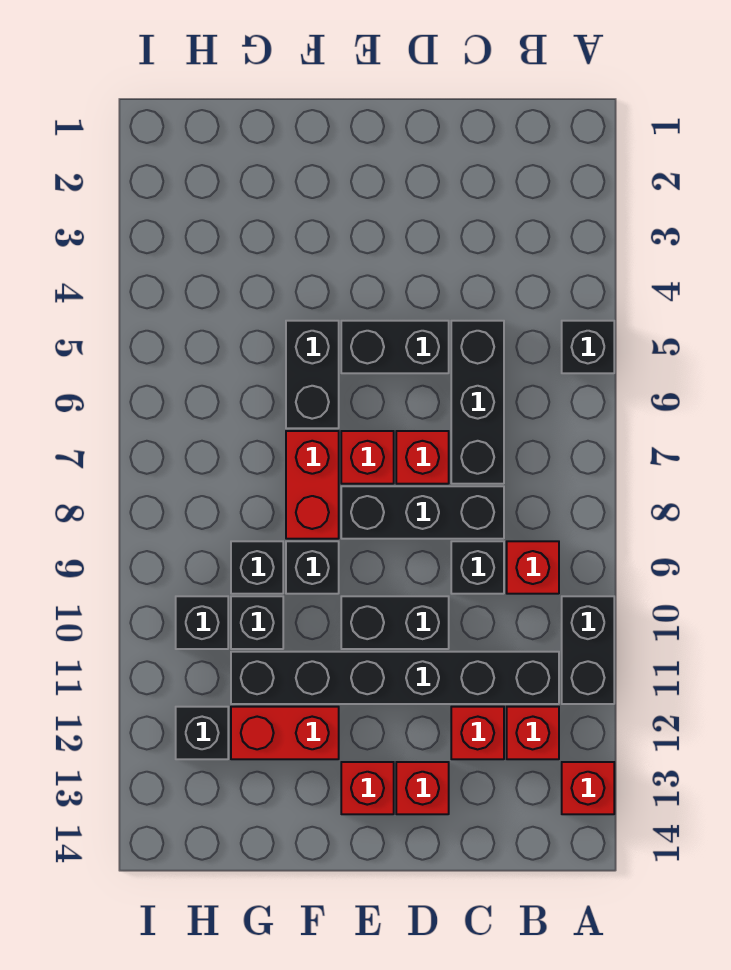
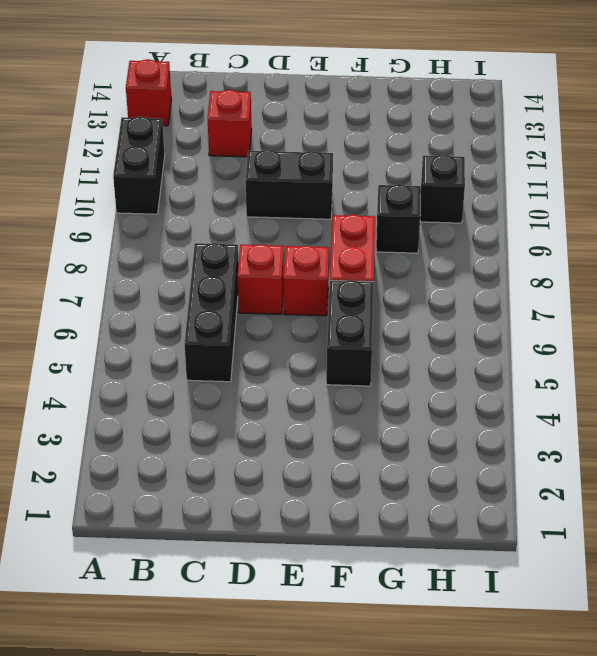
none -> black brick A5 level 1
none -> red brick B9 level 1
none -> black brick B11:G11 level 1

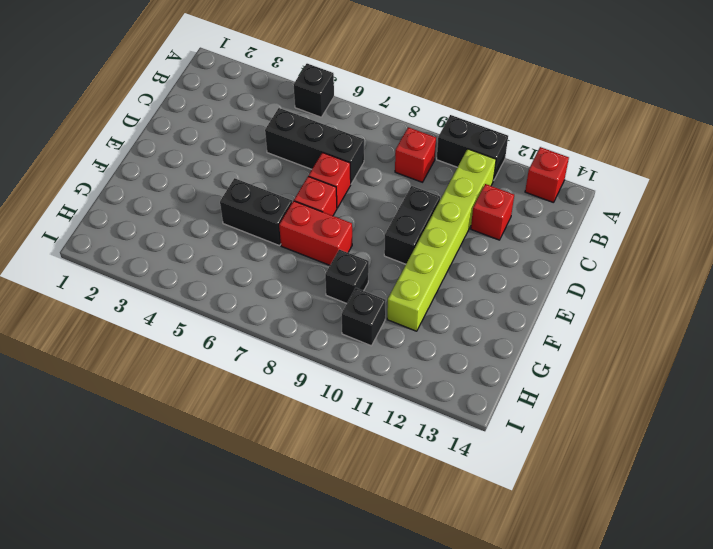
lime brick B11:G11 level 1 -> black brick B11:G11 level 1
none -> red brick B12 level 1
none -> black brick C8:E8 level 1
none -> black brick C9 level 1

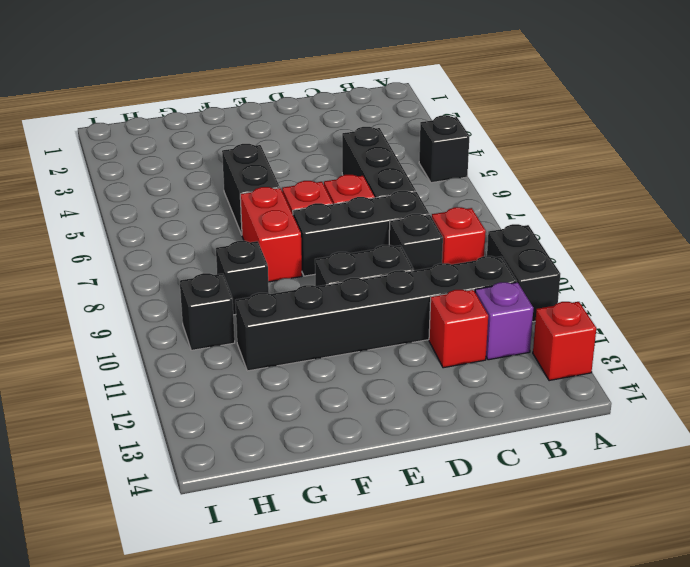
purple brick B12 level 1 -> red brick B12 level 1
none -> black brick D5:E5 level 1
none -> red brick D13 level 1
none -> red brick E13 level 1

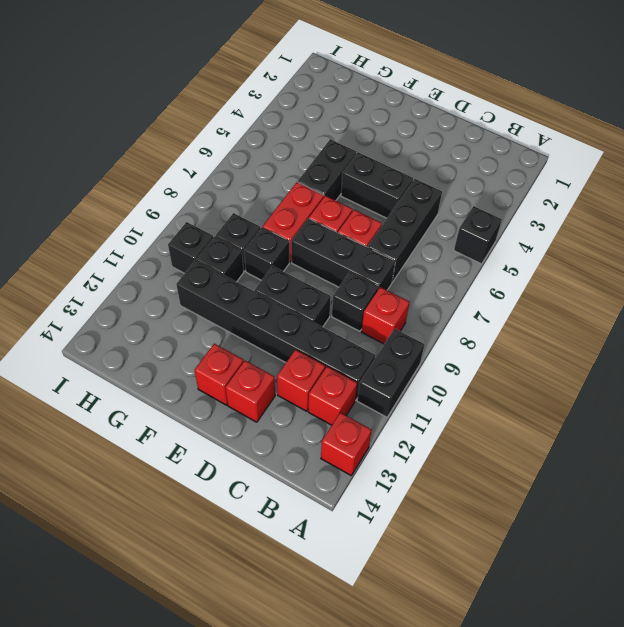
none -> red brick F12:G12 level 1
none -> black brick H12 level 1

